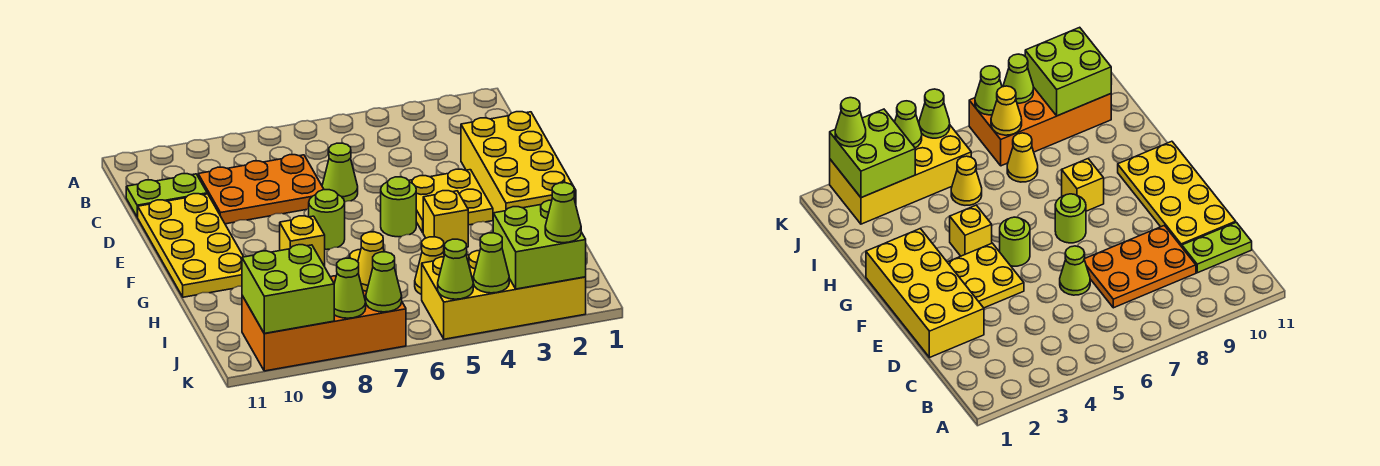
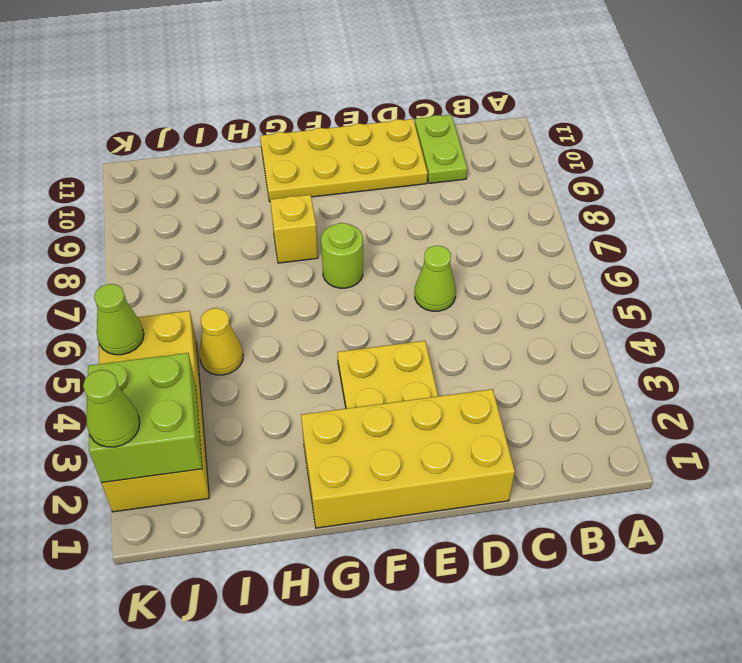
none -> orange plate C7:D9 level 1
none -> lime round brick F5 level 1
none -> yellow brick G4 level 1

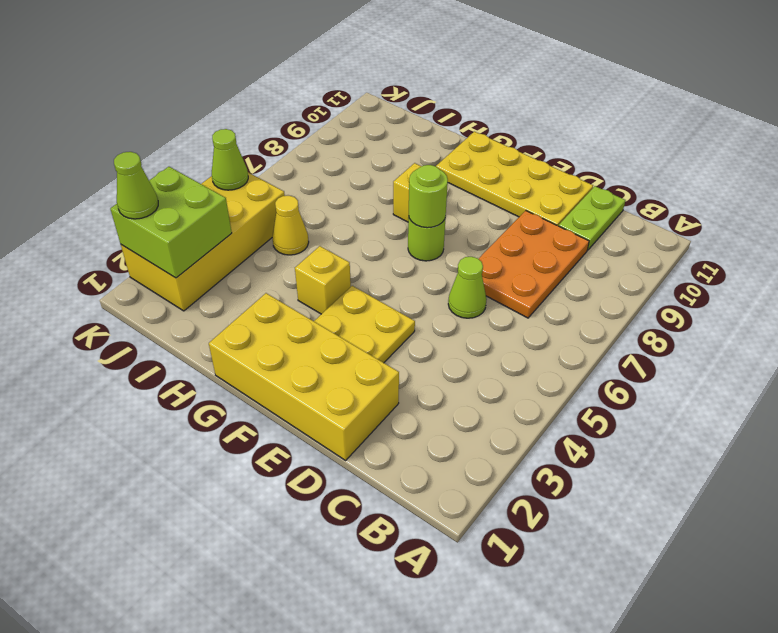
lime round brick F7 level 2 -> lime round brick F5 level 1
none -> yellow cone I7 level 1
none -> orange brick J7:K10 level 1
none -> yellow cone J7 level 2

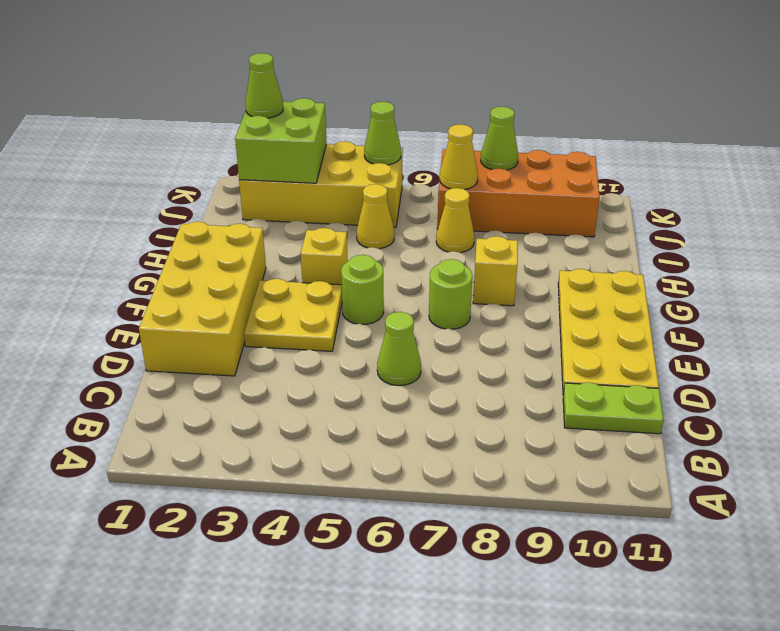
none -> orange plate C7:D9 level 1
none -> lime brick J9:K10 level 2
none -> lime cone K4 level 2

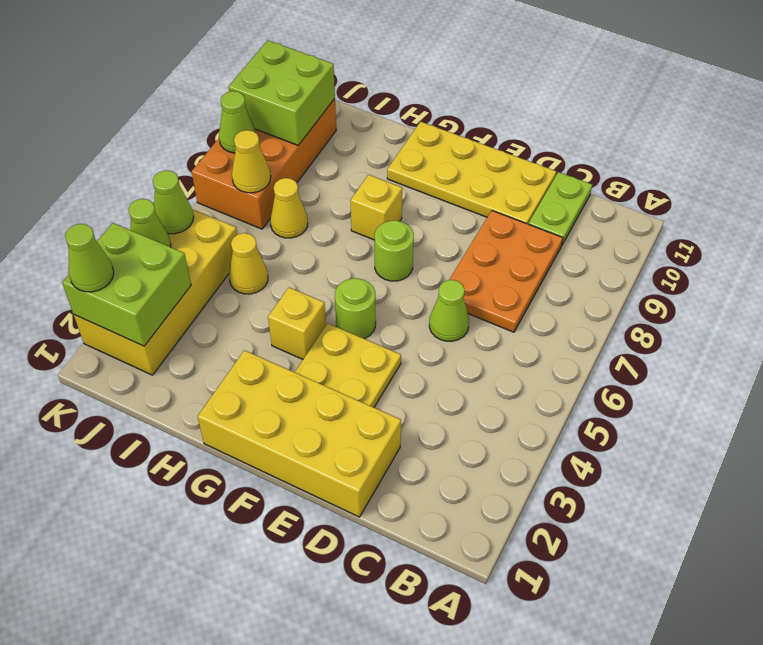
none -> lime cone K7 level 2

